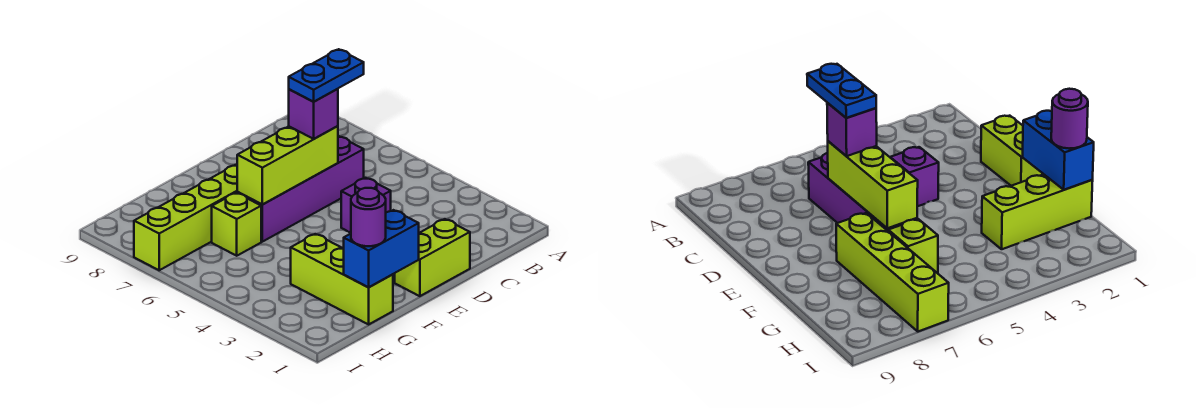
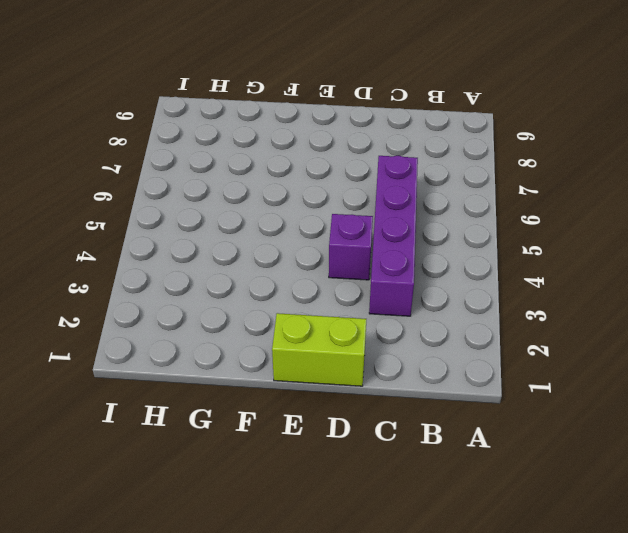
purple brick C3:C6 level 1 -> purple brick C6:F6 level 1
none -> lime brick F7:I7 level 1
none -> lime brick G1:G3 level 1

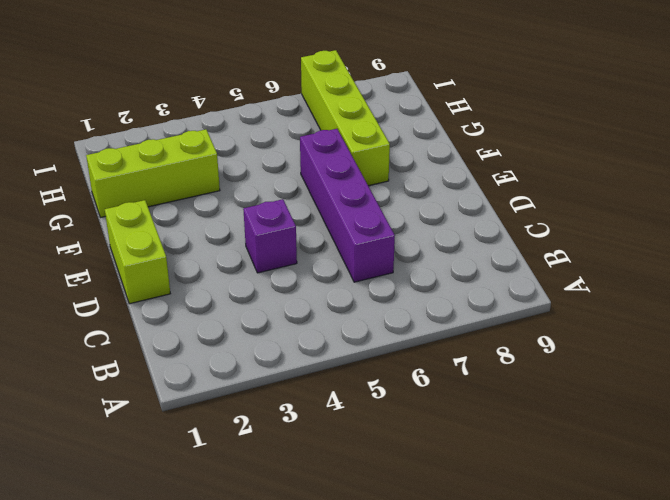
none -> lime brick G6 level 1
none -> lime brick D6:F6 level 2

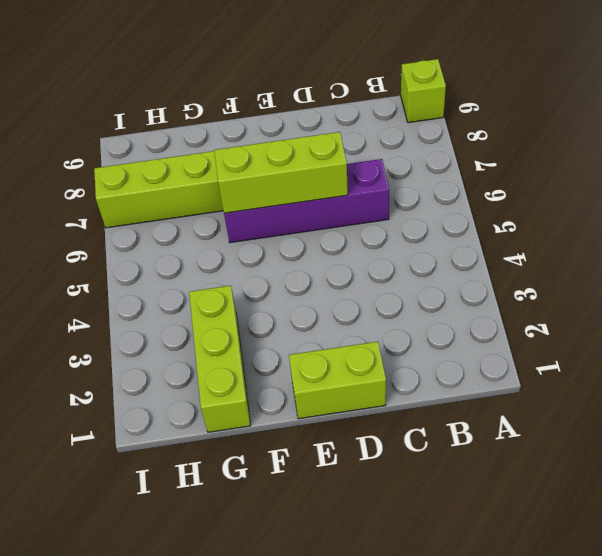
lime brick A9 level 1 -> lime brick G6 level 1
none -> purple brick D4 level 1
none -> blue brick F1:G1 level 2

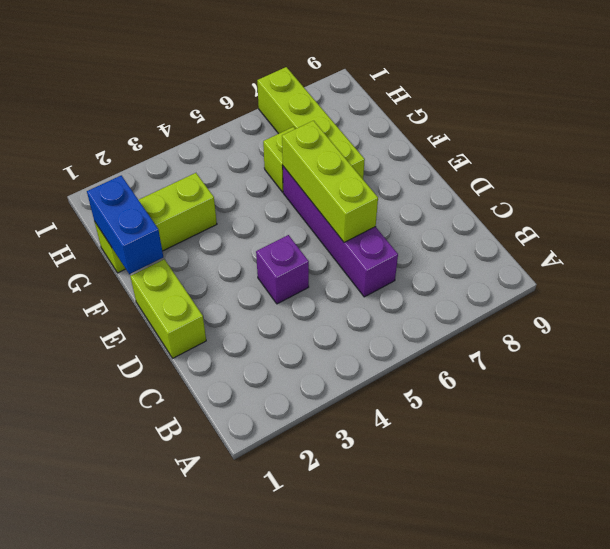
none -> purple brick D6 level 3
none -> purple round brick G1 level 3

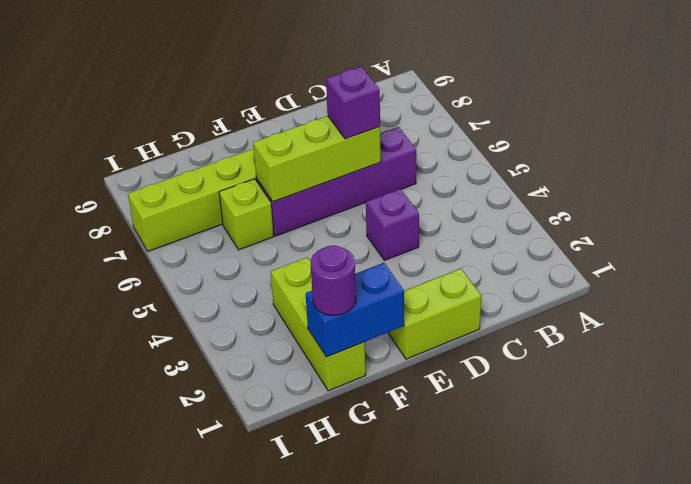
none -> blue plate C6:D6 level 4

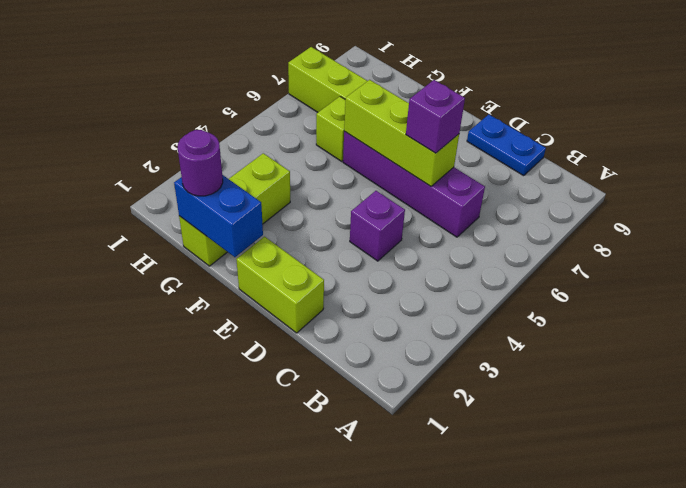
blue plate C9:D9 level 1 -> blue plate C6:D6 level 4

